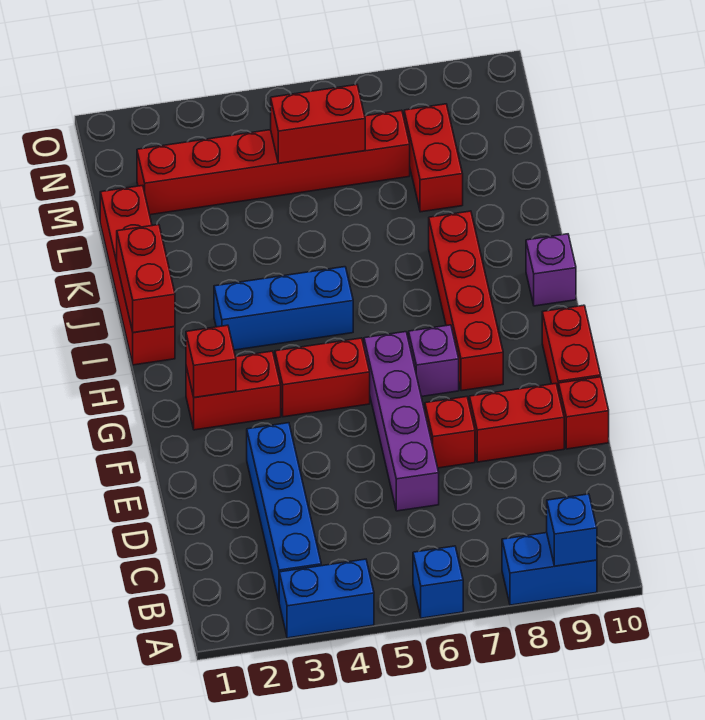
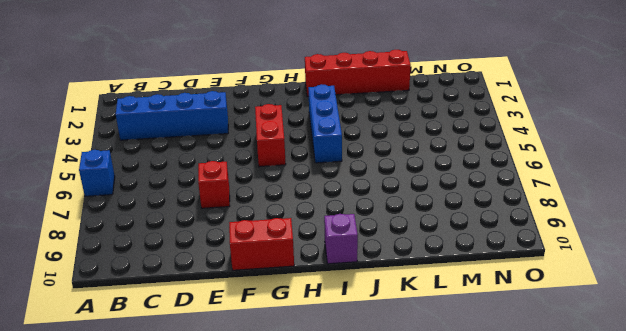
none -> blue brick A3:A4 level 1
none -> blue brick A8:A9 level 1
none -> purple brick D6:G6 level 1

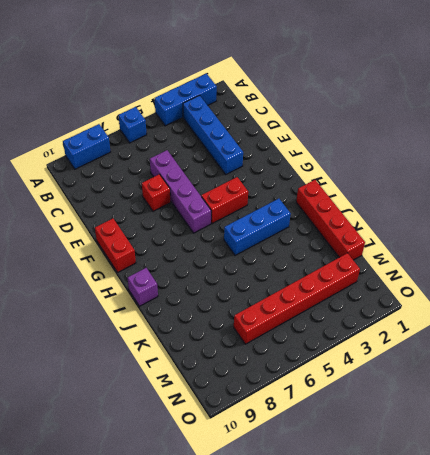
blue brick A2:A4 level 1 -> blue brick A3:A4 level 1
none -> red brick E8:E9 level 1
none -> red brick E10 level 1
none -> red brick G2:G3 level 1

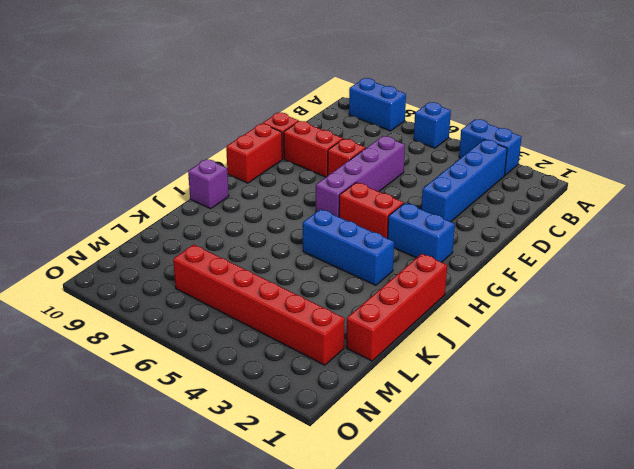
blue brick G2:G3 level 1 -> red brick G2:G3 level 1
none -> purple brick G7 level 1
none -> red brick G8:J8 level 1
none -> red brick L8:M8 level 1

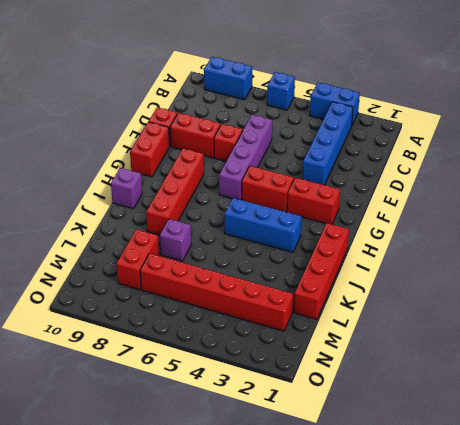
purple brick K7 level 1 -> purple brick G7 level 1
none -> blue brick A9 level 2
none -> red brick G2 level 2
none -> red brick I1:J1 level 2

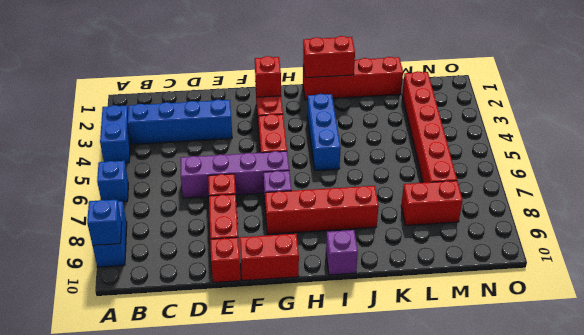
none -> red brick M5:M6 level 2

